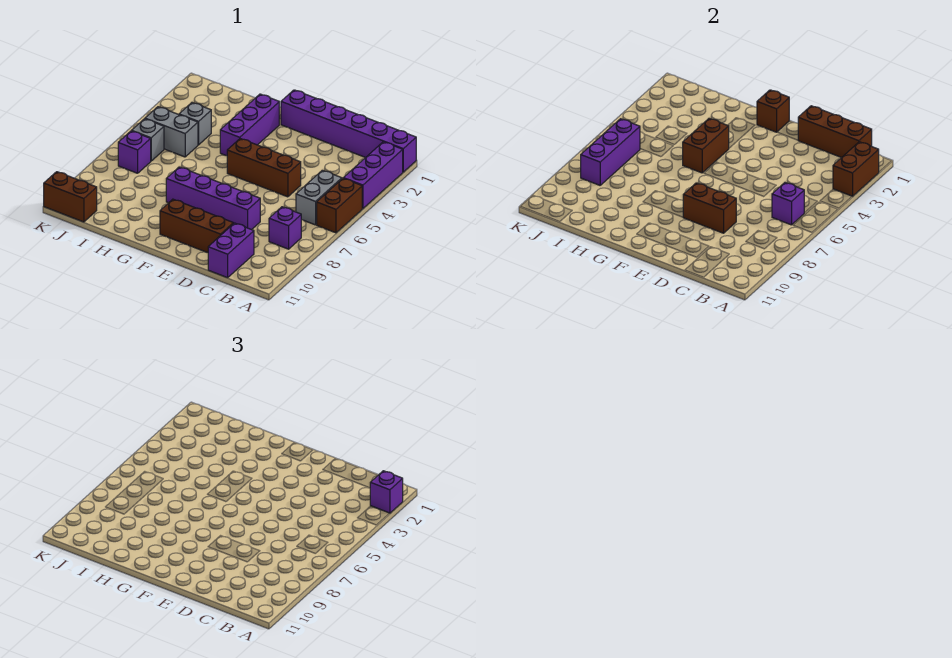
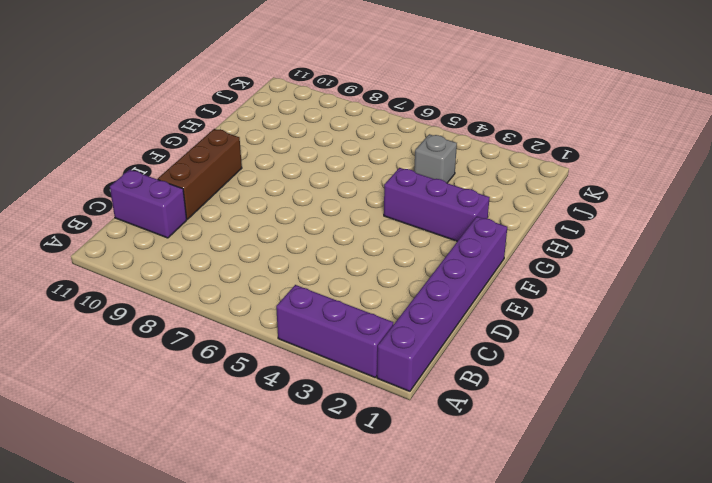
none -> brown brick A5:A6 level 1
none -> grey brick B5:B6 level 1
none -> purple brick B8 level 1

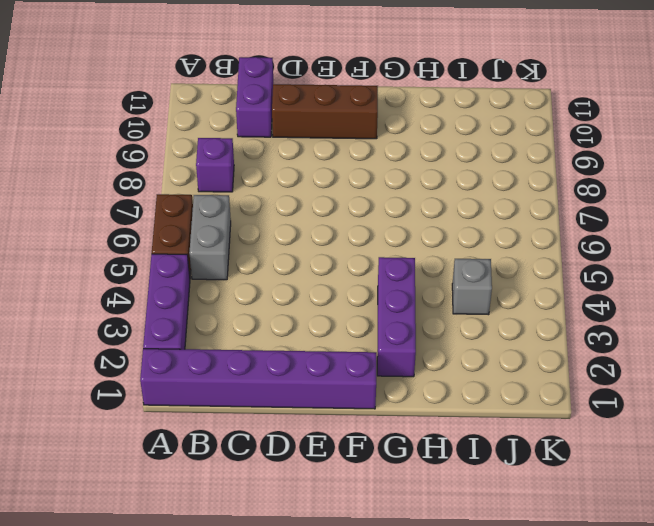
none -> brown brick D5:F5 level 1
none -> purple brick D8:G8 level 1
none -> grey brick I5:J5 level 1

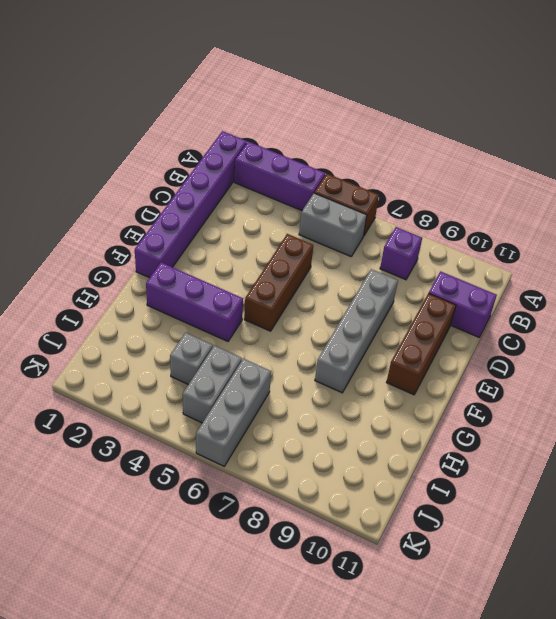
grey brick D8:G8 level 1 -> purple brick D8:G8 level 1
grey brick I6:K6 level 1 -> grey brick J6 level 1
none -> purple brick J7 level 1
none -> brown brick J11:K11 level 1
none -> brown brick A2:A3 level 2

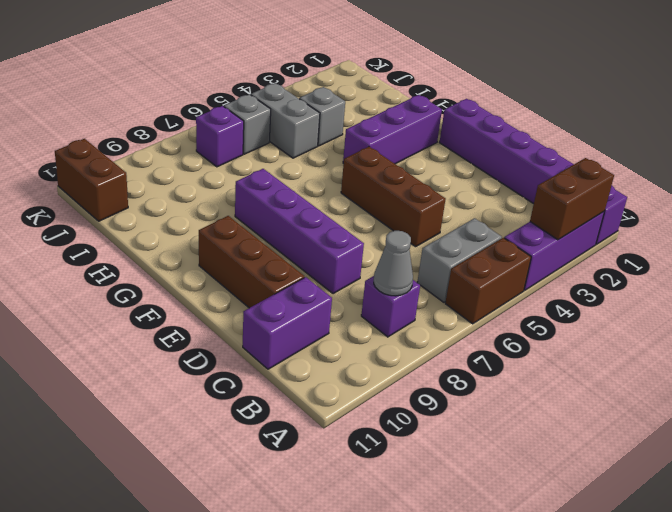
grey cone B8 level 2 -> none
none -> brown brick B1:D1 level 2
none -> purple brick B6 level 2
none -> brown brick D8:E8 level 2

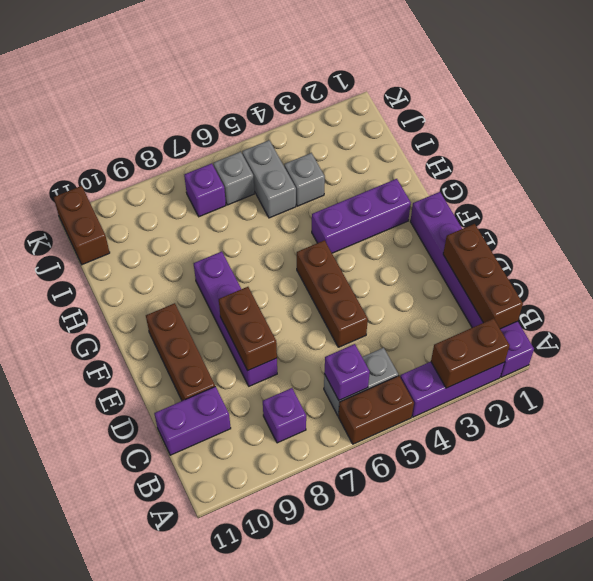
none -> brown brick F1 level 2
none -> brown brick G4:G5 level 2
none -> purple brick J6:J8 level 2

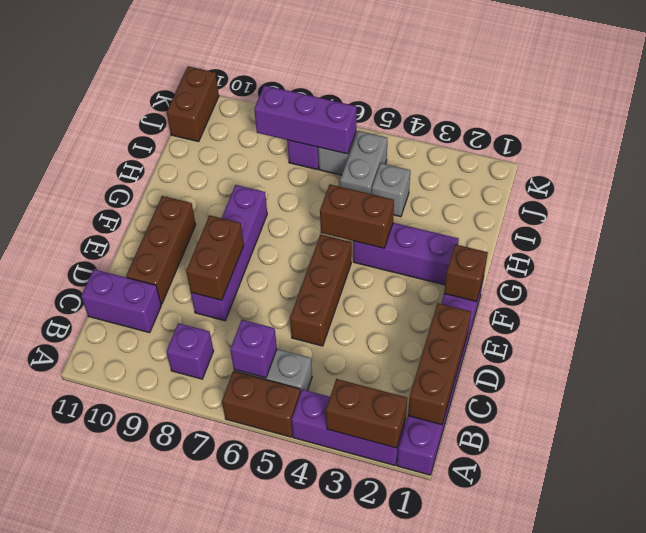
none -> purple brick A2 level 3

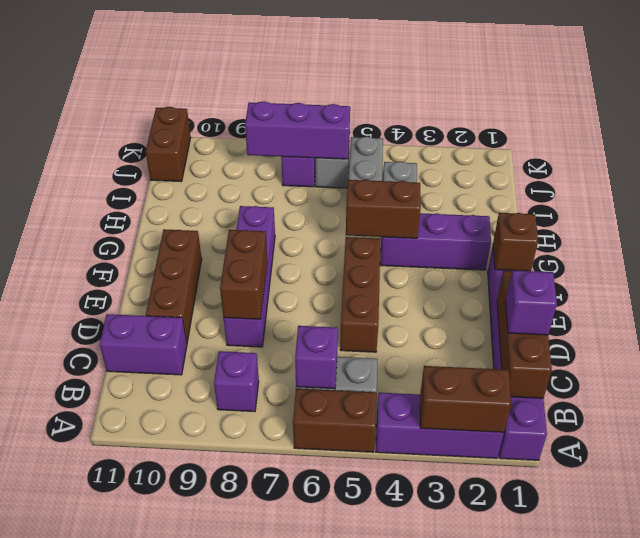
purple brick C1 level 3 -> purple brick A2 level 3

